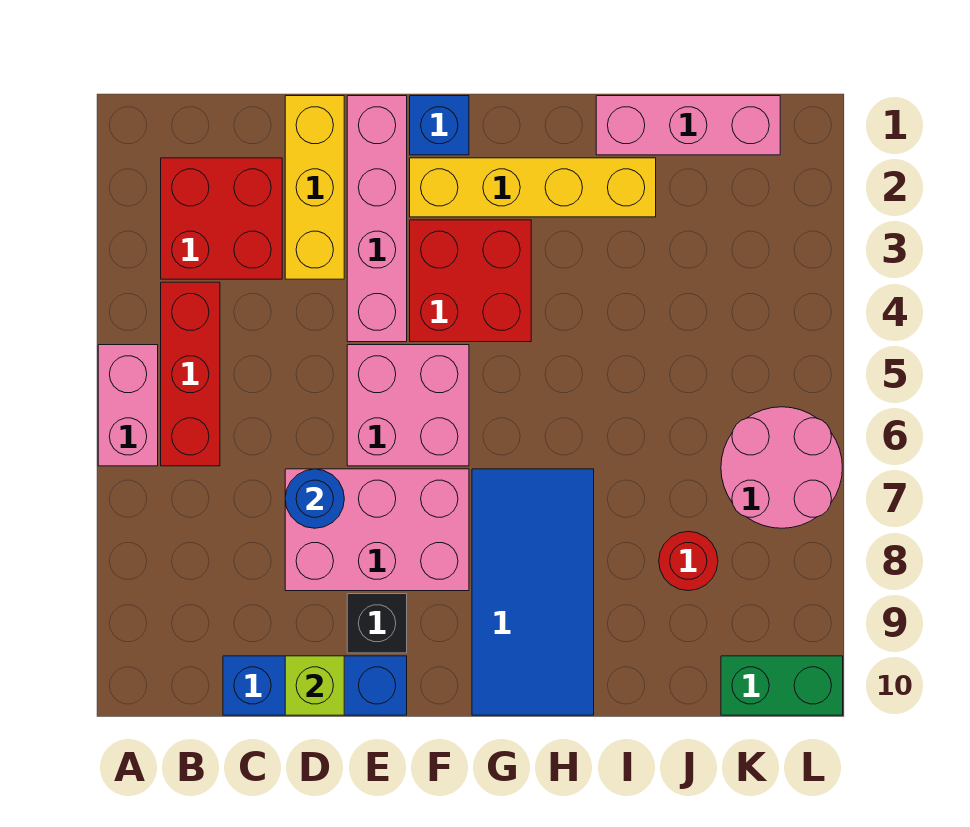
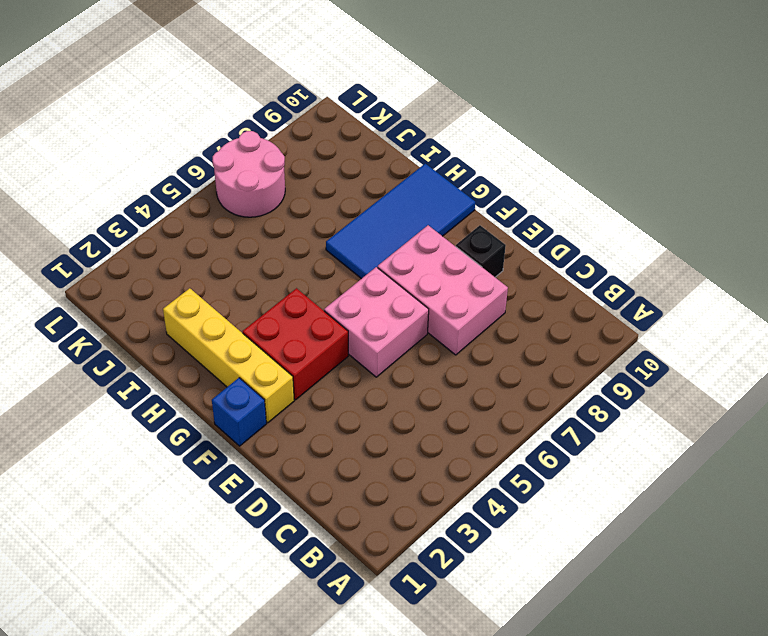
none -> pink brick A5:A6 level 1
none -> red brick B2:C3 level 1
none -> red brick B4:B6 level 1

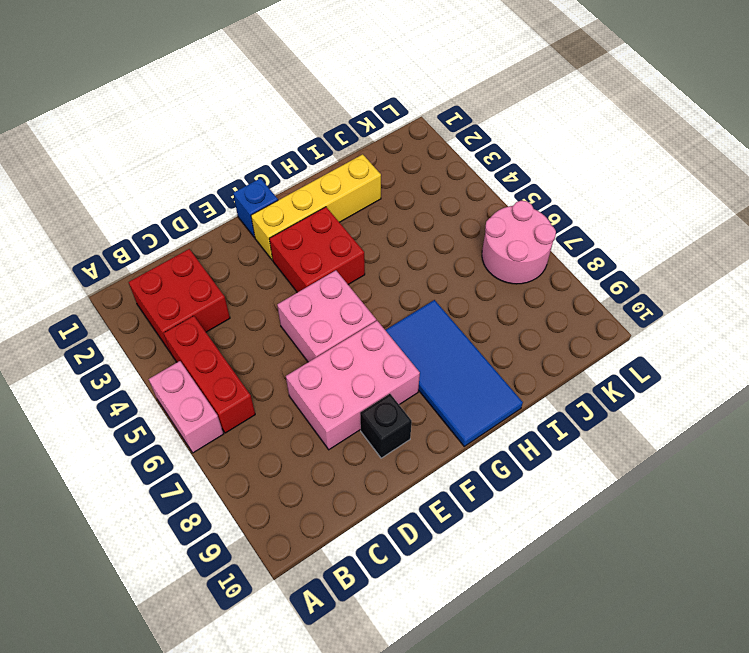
none -> blue brick C10:E10 level 1
none -> yellow brick D1:D3 level 1
none -> pink brick E1:E4 level 1

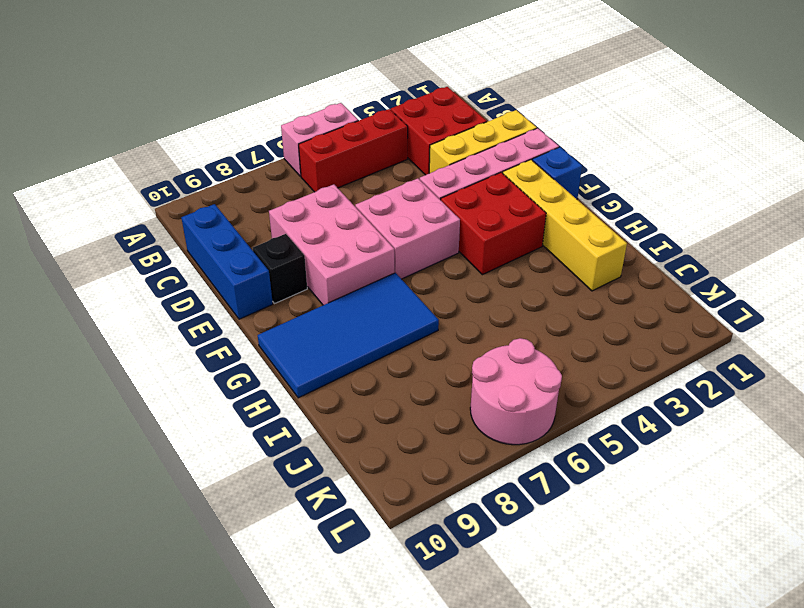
none -> pink brick I1:K1 level 1
none -> red round brick J8 level 1
none -> green brick K10:L10 level 1

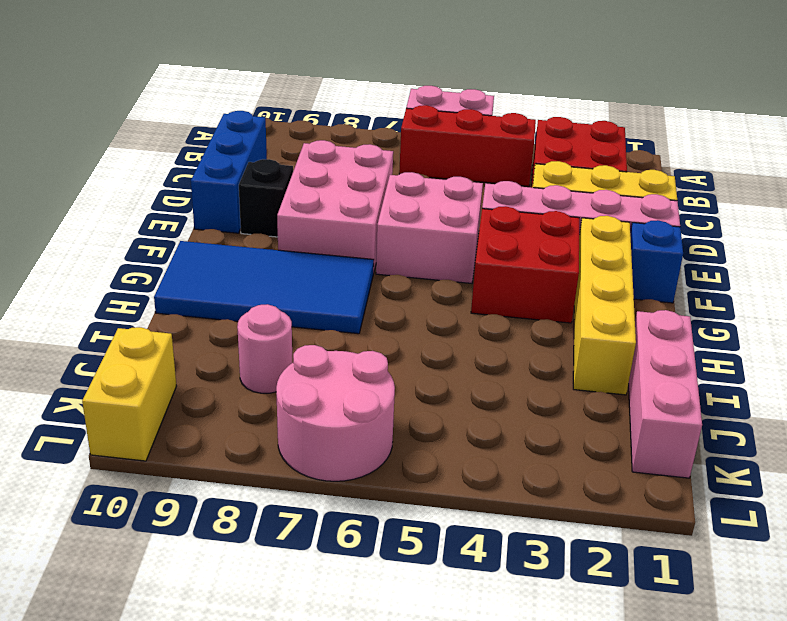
pink round brick J8 level 1 -> red round brick J8 level 1
yellow brick K10:L10 level 1 -> green brick K10:L10 level 1
none -> blue round brick D7 level 2
none -> lime brick D10 level 2

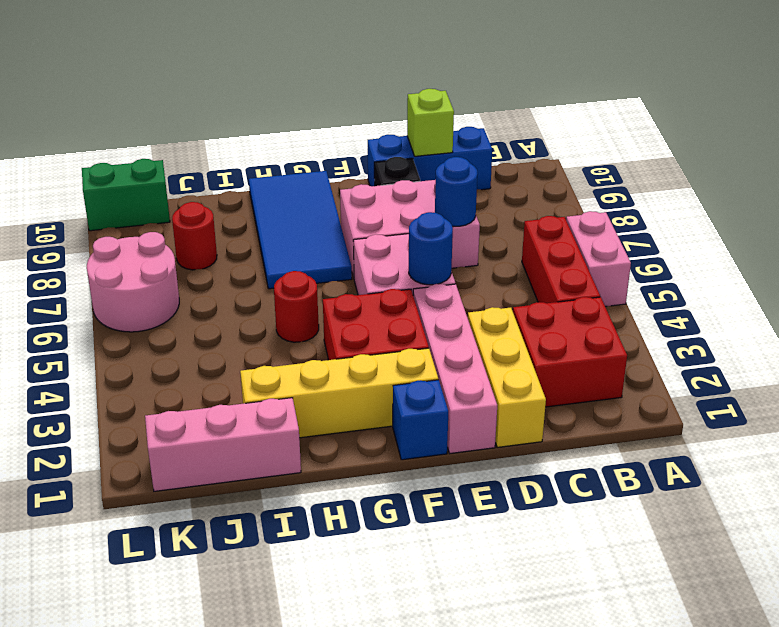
blue round brick E5 level 2 -> none
red round brick H5 level 1 -> none

